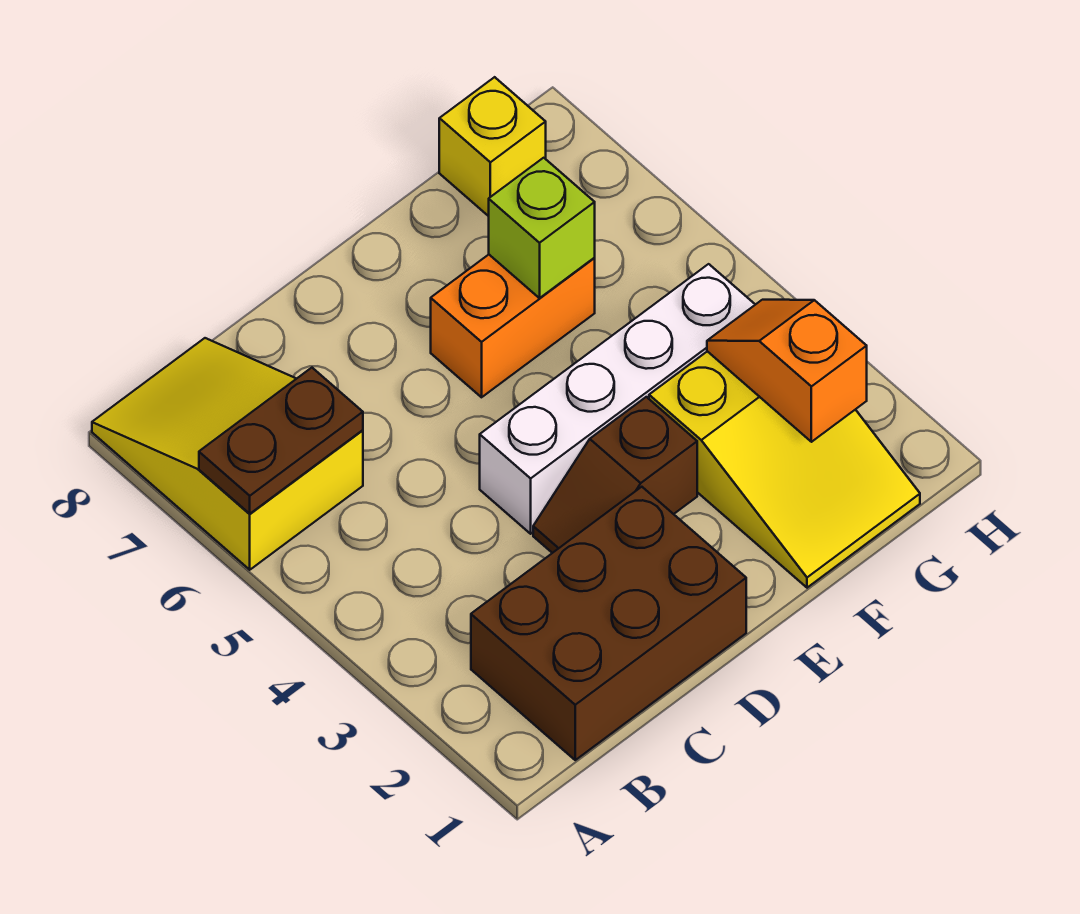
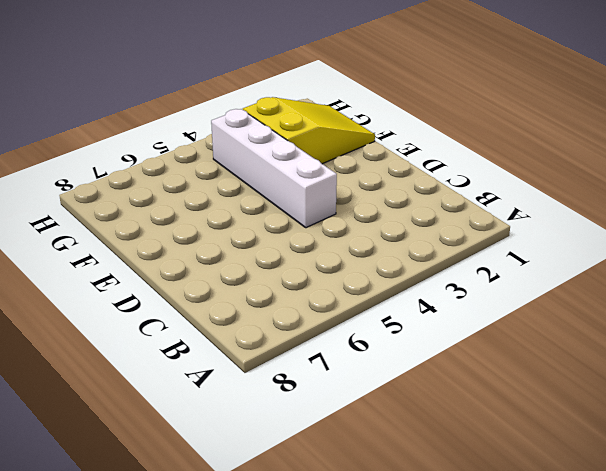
none -> yellow slope A6:B8 level 1 top 6
none -> brown brick B1:D2 level 1

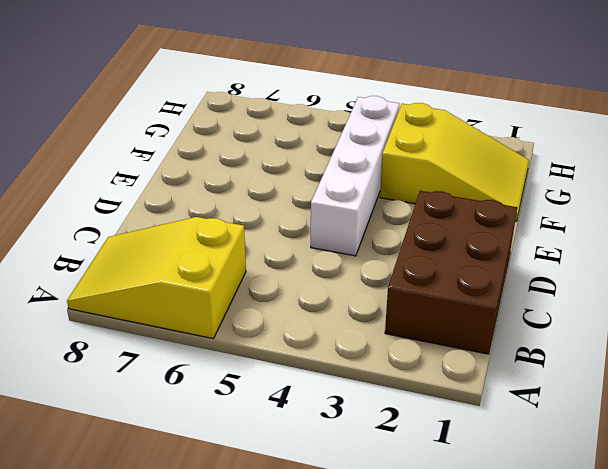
none -> brown slope D3:E3 level 1 top E
none -> orange brick E6:F6 level 1

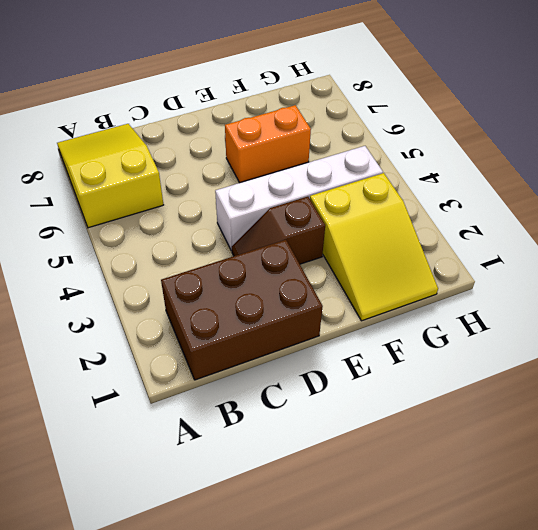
none -> yellow brick G8 level 1
none -> brown plate A6:B6 level 2

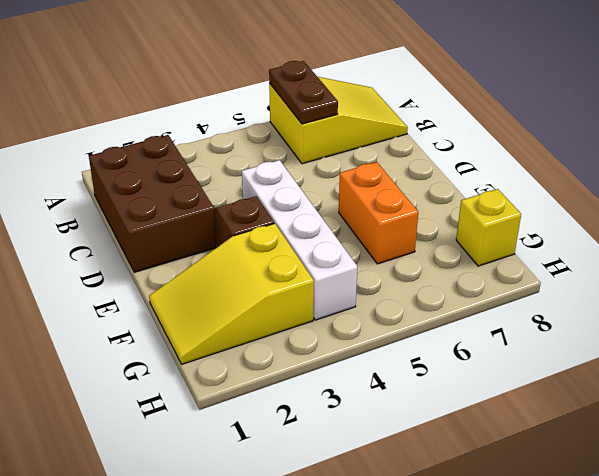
none -> lime brick F6 level 2
none -> orange slope G2:G3 level 2 top 2

